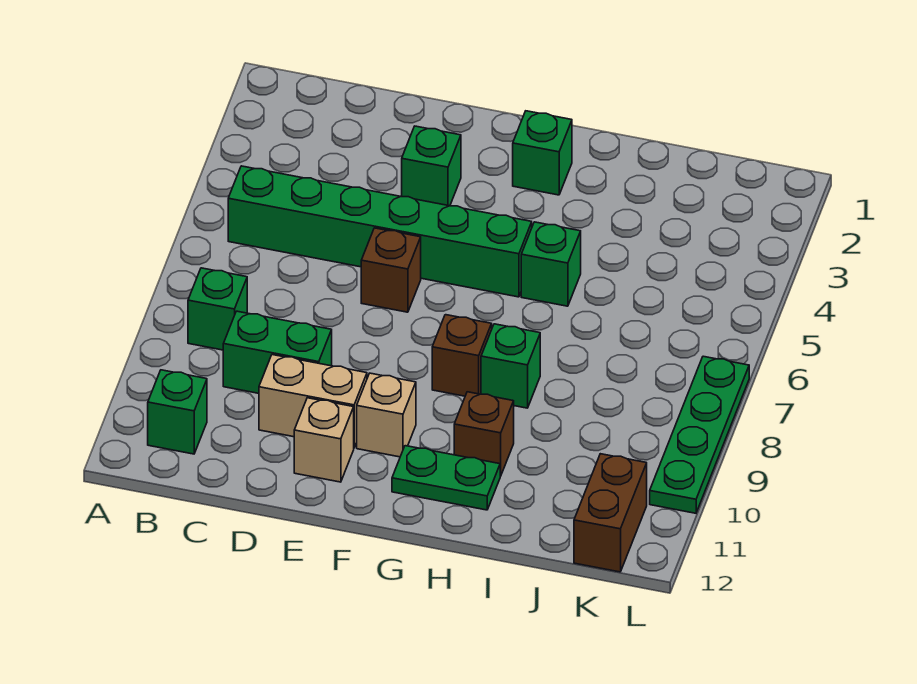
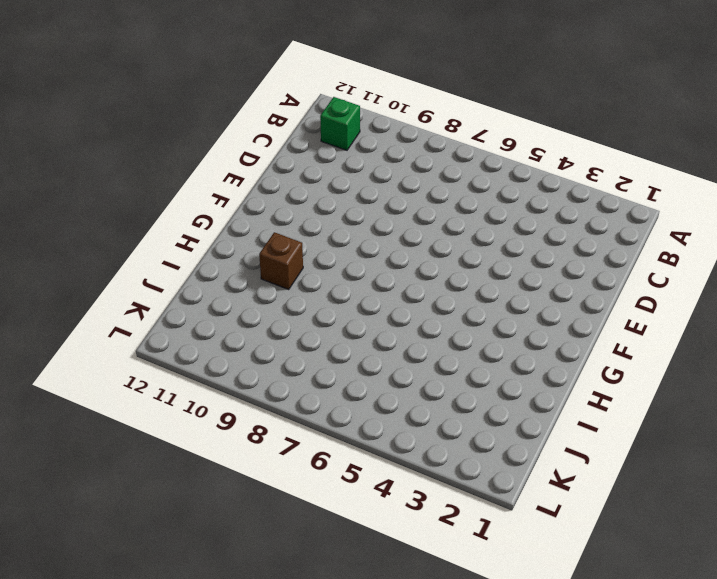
none -> green brick B5:G5 level 1
none -> green brick B8 level 1
none -> green brick C9:D9 level 1

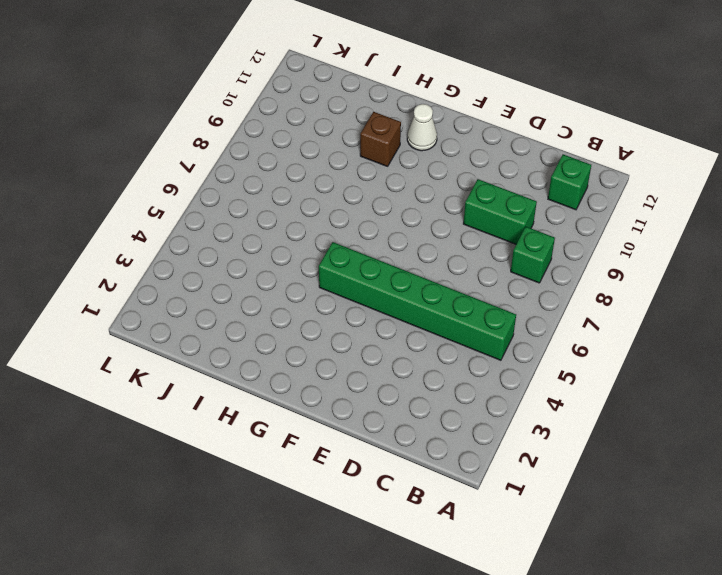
white cone G11 level 1 -> green plate G11:H11 level 1
none -> tan brick D10:E10 level 1
none -> green brick E3 level 1
none -> brown brick E6 level 1

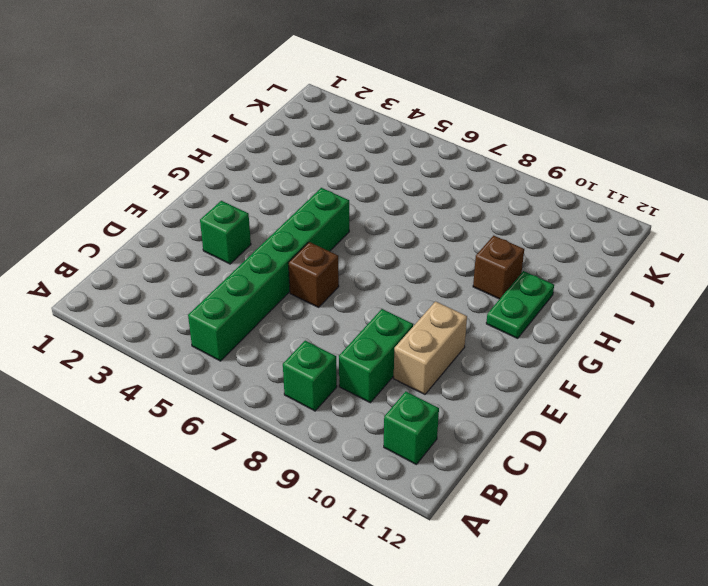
none -> tan brick E11 level 1
none -> tan brick F10 level 1
none -> green brick G2 level 1

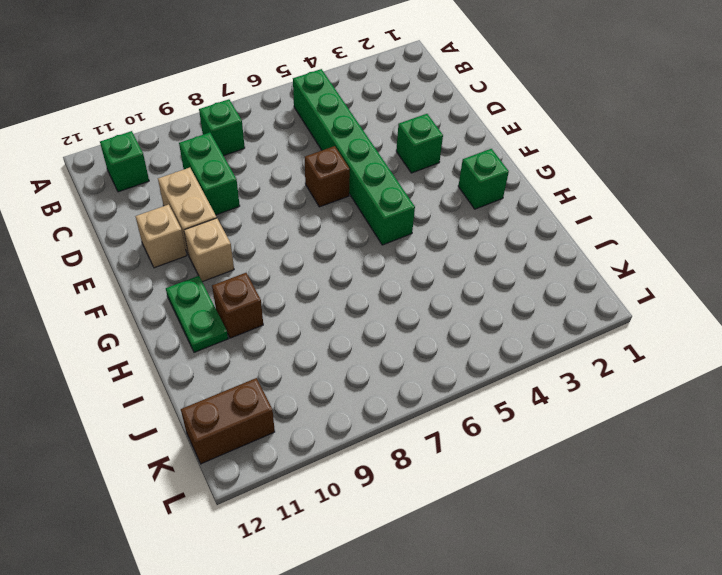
none -> brown brick G8 level 1
none -> green brick H5 level 1
none -> green brick H8 level 1

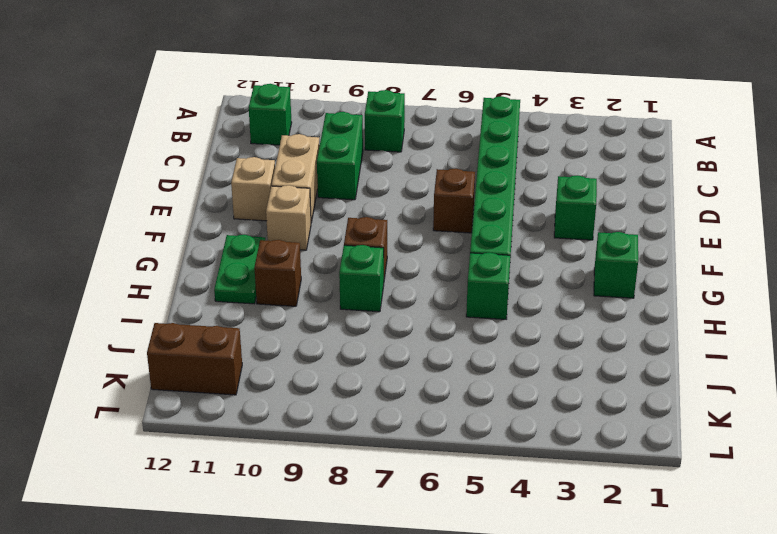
none -> green plate L7:L10 level 1

